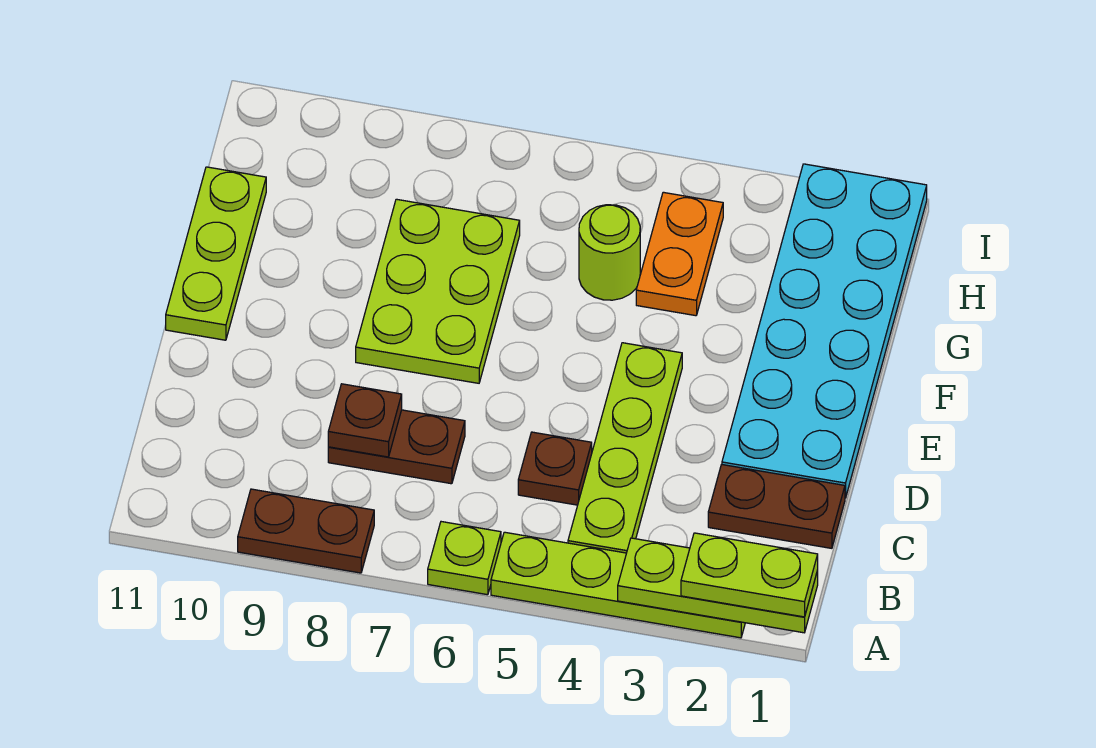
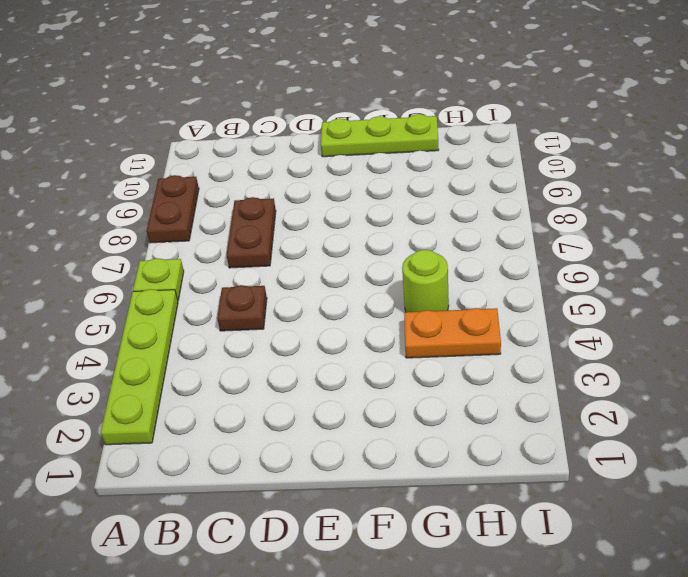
none -> lime plate B4:E4 level 1
none -> brown plate C1:C2 level 1
none -> cyan plate D1:I2 level 1

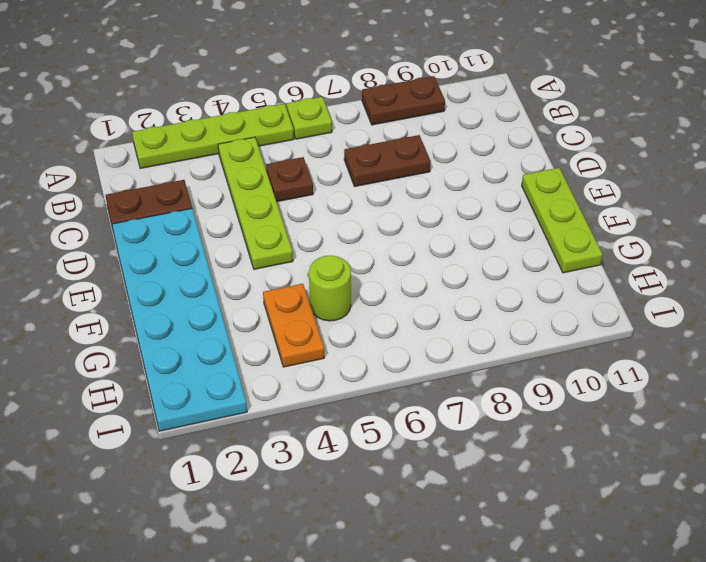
none -> lime plate E7:G8 level 1
none -> lime plate A1:A3 level 2
none -> brown plate C8 level 2

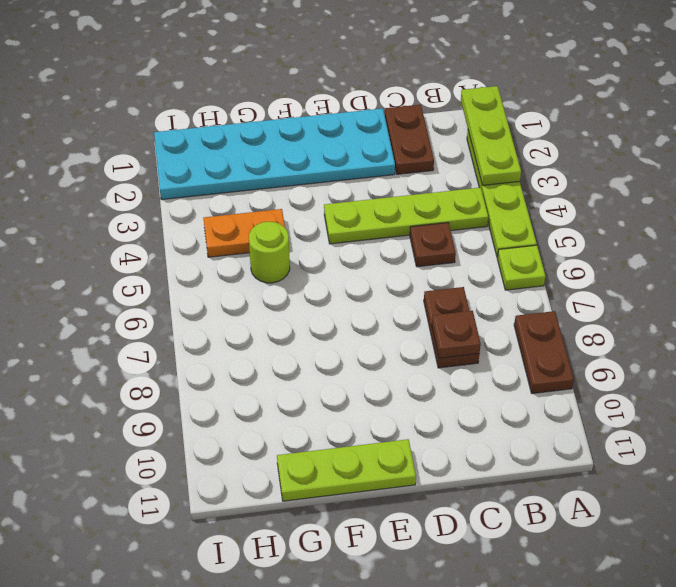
none -> lime plate E7:G8 level 1
none -> lime plate A1:A2 level 3

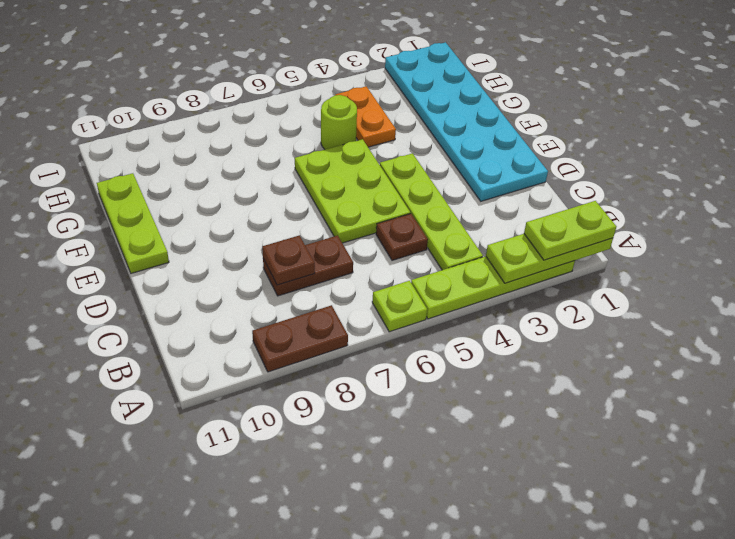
lime plate D5:F6 level 1 -> lime plate E7:G8 level 1
none -> brown plate C1:C2 level 1

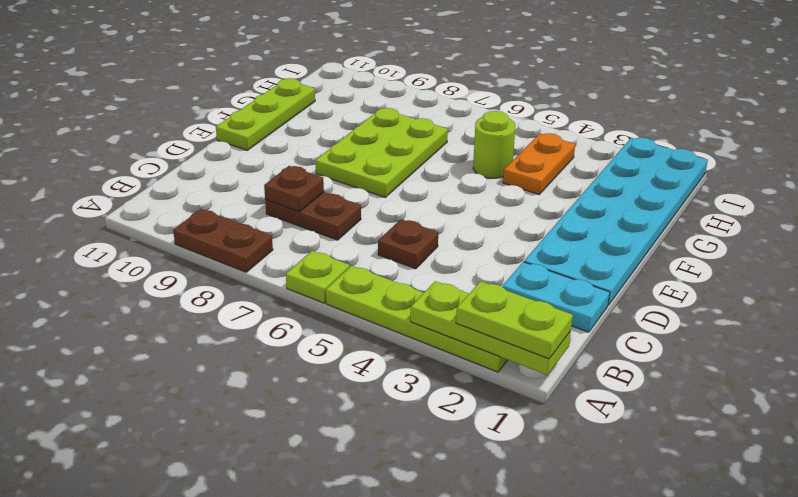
cyan plate C1:C2 level 1 -> brown plate C1:C2 level 1
none -> lime plate B4:E4 level 1

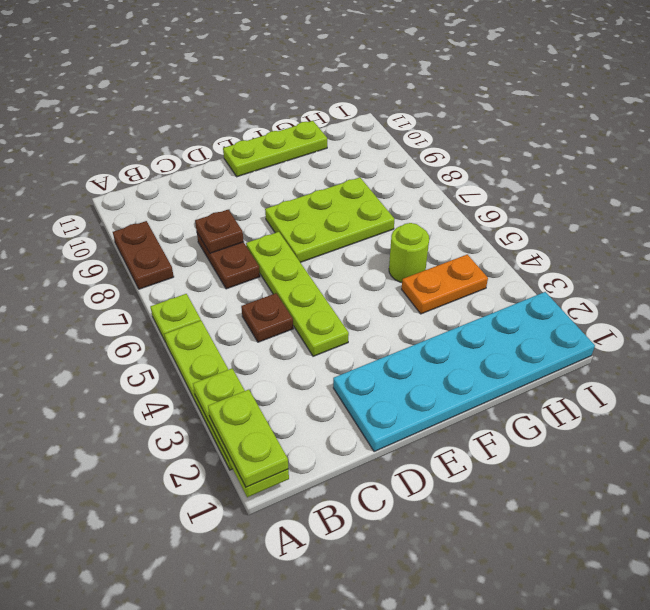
lime plate D4:D7 level 1 -> lime plate B4:E4 level 1
none -> brown plate C1:C2 level 1

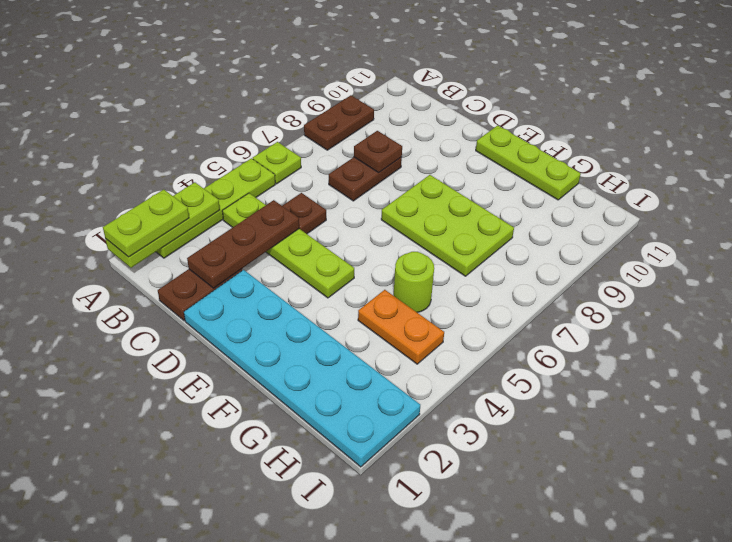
brown plate C2:C4 level 2 -> none

